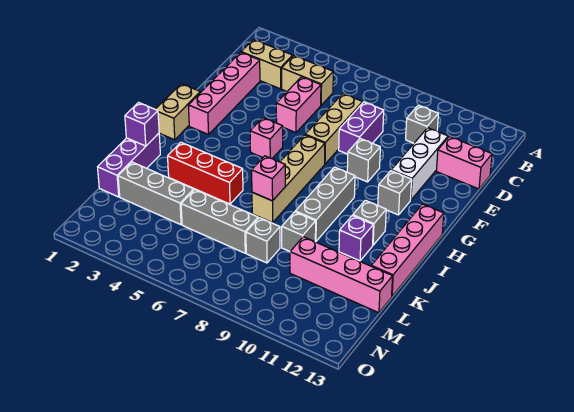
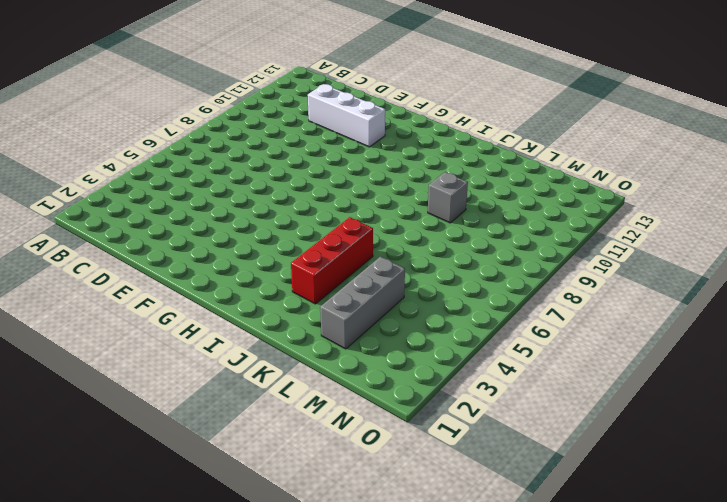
none -> tan brick C2:C3 level 1
none -> tan brick C4:C5 level 1
none -> grey brick C10 level 1

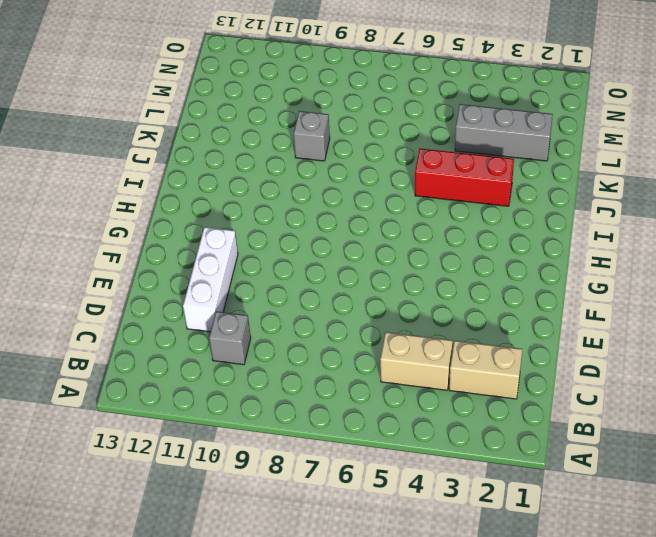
none -> pink brick D2:G2 level 1
none -> pink brick D5:E5 level 1
none -> tan brick D7:F7 level 1

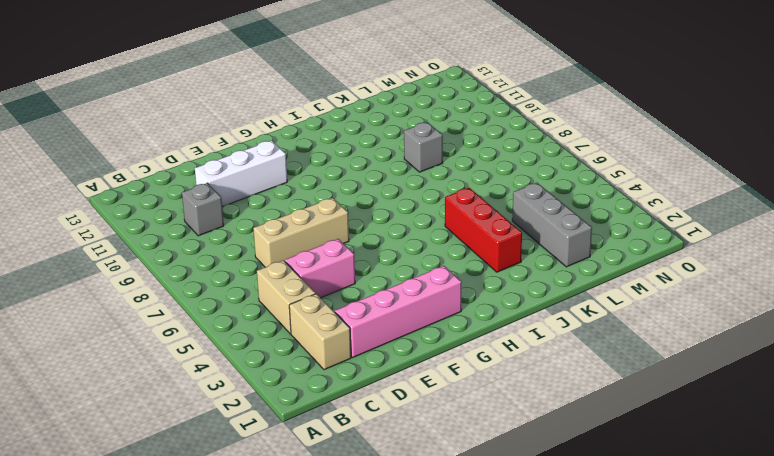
none -> purple brick D8:E8 level 1
none -> pink brick D12:D13 level 1
none -> grey brick F9 level 1

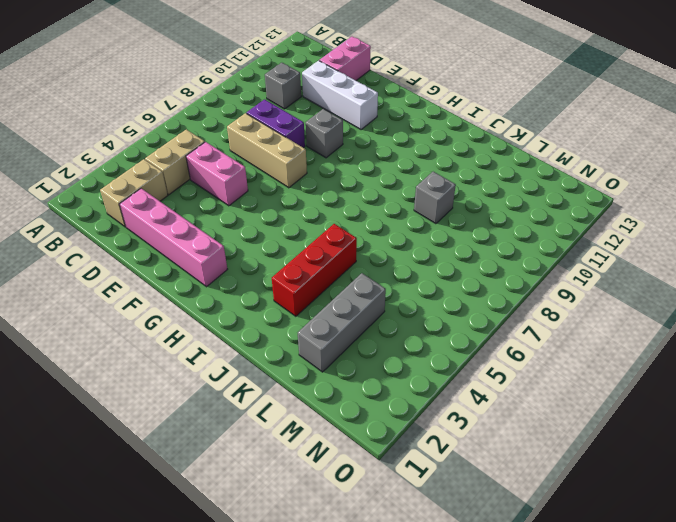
none -> tan brick G1:H1 level 1
none -> pink brick G5 level 1
none -> tan brick G7:J7 level 1

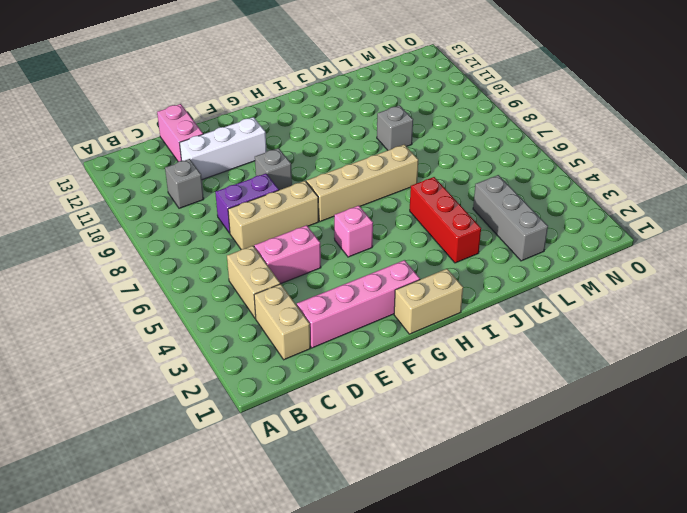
none -> grey brick G11 level 1
none -> grey brick H9:J9 level 1
none -> pink brick H13:K13 level 1

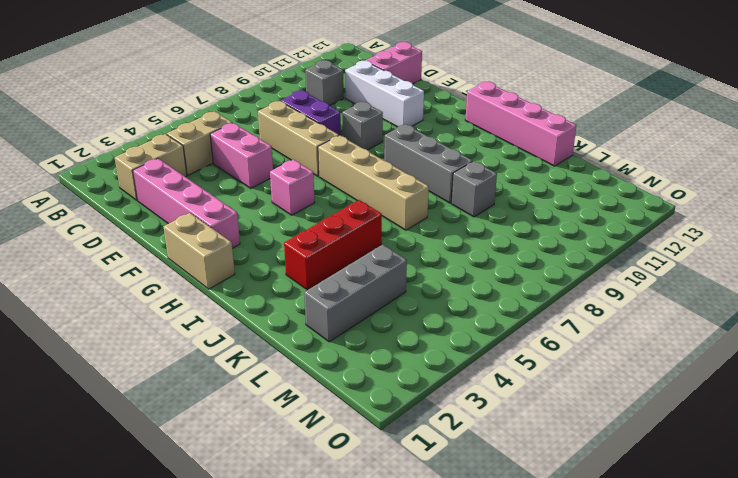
none -> grey brick G11 level 1
none -> grey brick I11 level 1
none -> purple brick J1:L1 level 1

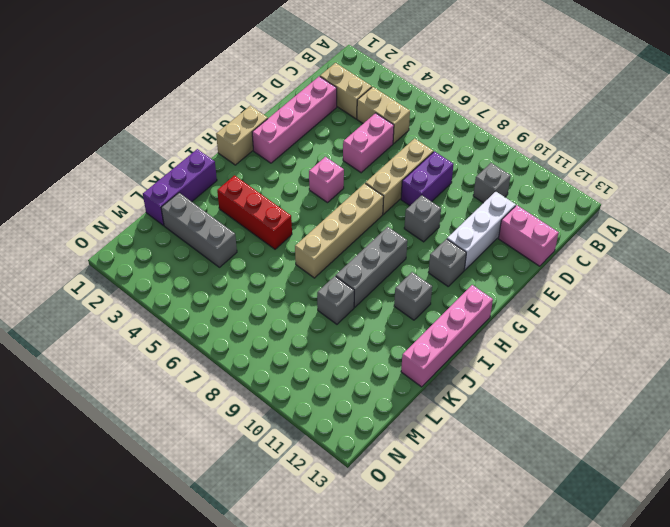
none -> purple brick J11 level 1
none -> grey brick L5:L7 level 1
none -> grey brick L8 level 1

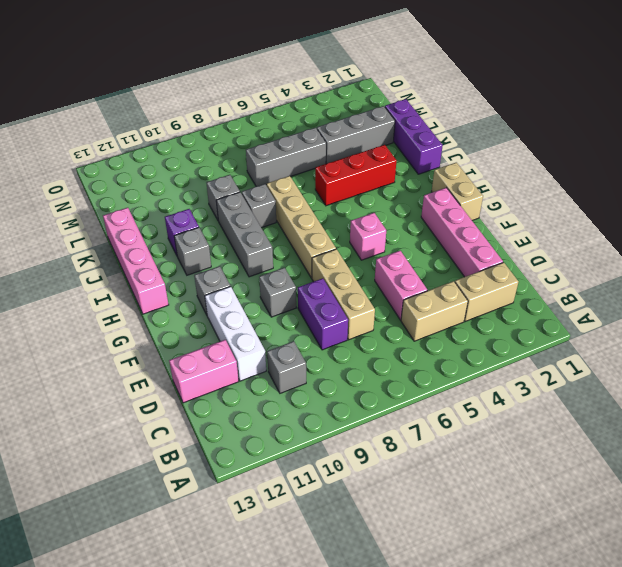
grey brick J8 level 1 -> grey brick L8 level 1
none -> pink brick L10:L13 level 1
none -> purple brick J1 level 2
none -> pink brick J7 level 2

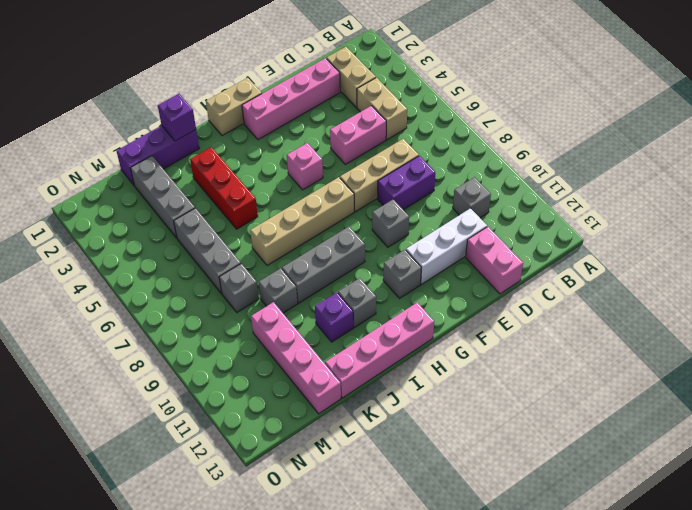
none -> pink brick J7 level 2

